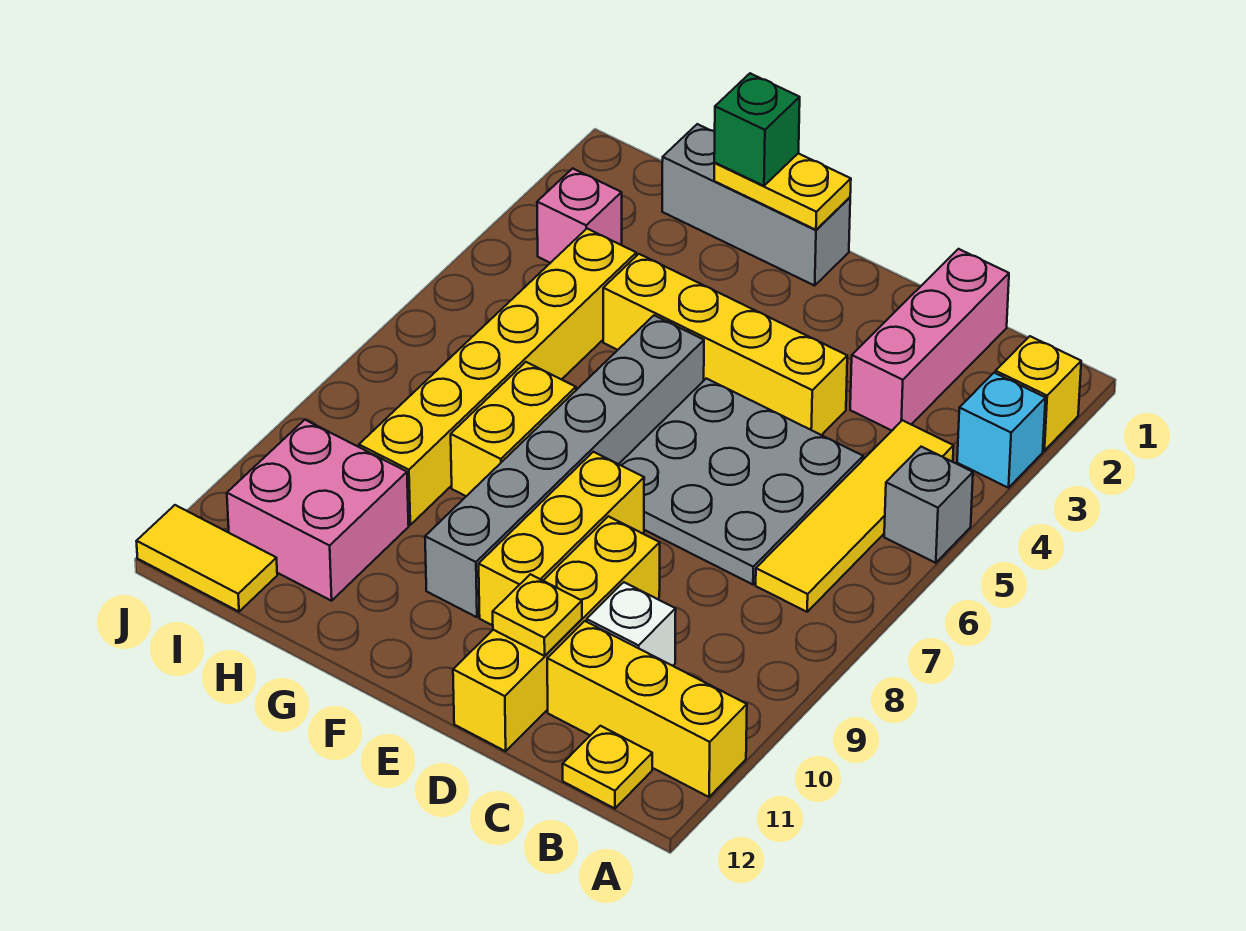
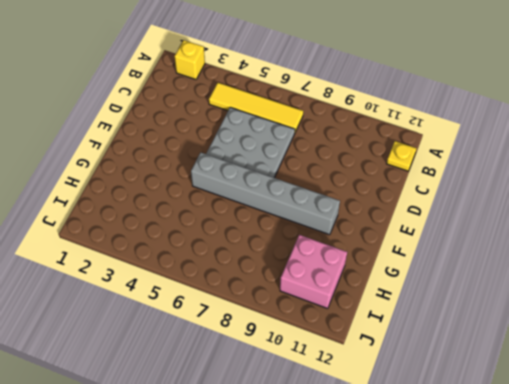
none -> cyan brick A3 level 1
none -> grey brick A5 level 1
none -> yellow brick A11:C11 level 1

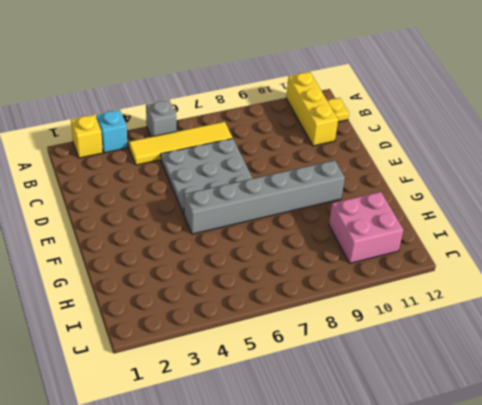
none -> pink brick C1:C3 level 1
none -> white brick C10 level 1
none -> yellow brick D4:G4 level 1

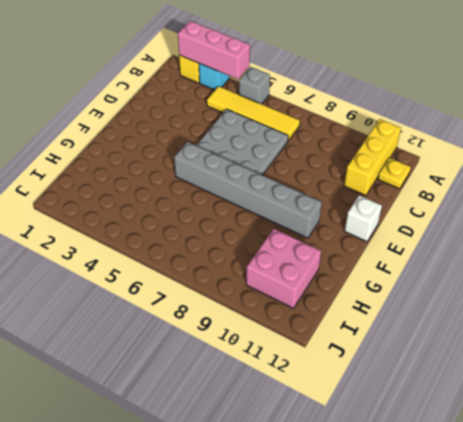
pink brick A2:A4 level 2 -> pink brick C1:C3 level 1
white brick E12 level 1 -> white brick C10 level 1
none -> yellow brick D4:G4 level 1
none -> yellow brick D9:D12 level 1
none -> yellow brick E8:E10 level 1

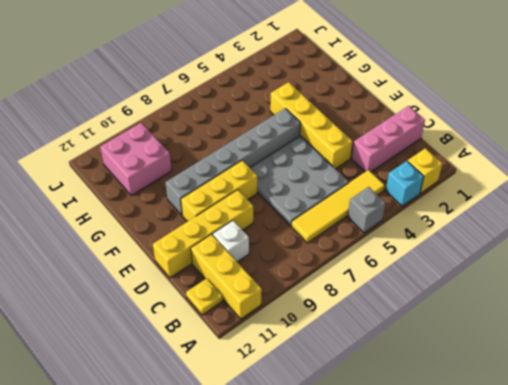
none -> grey brick F1:H1 level 1
none -> yellow brick G7:G8 level 1
none -> yellow brick H4:H9 level 1

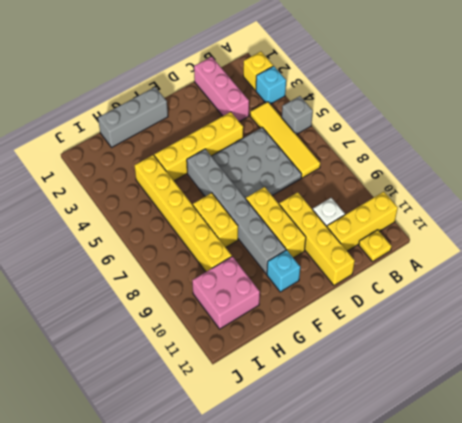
cyan brick F11 level 1 -> none
none -> pink brick I3 level 1
none -> yellow tile I12:J12 level 1
none -> yellow plate D11 level 2

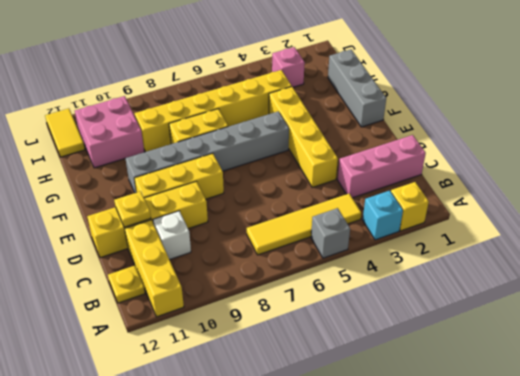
none -> grey plate C5:E7 level 1
none -> yellow plate F1:G1 level 2
none -> green brick G1 level 3

